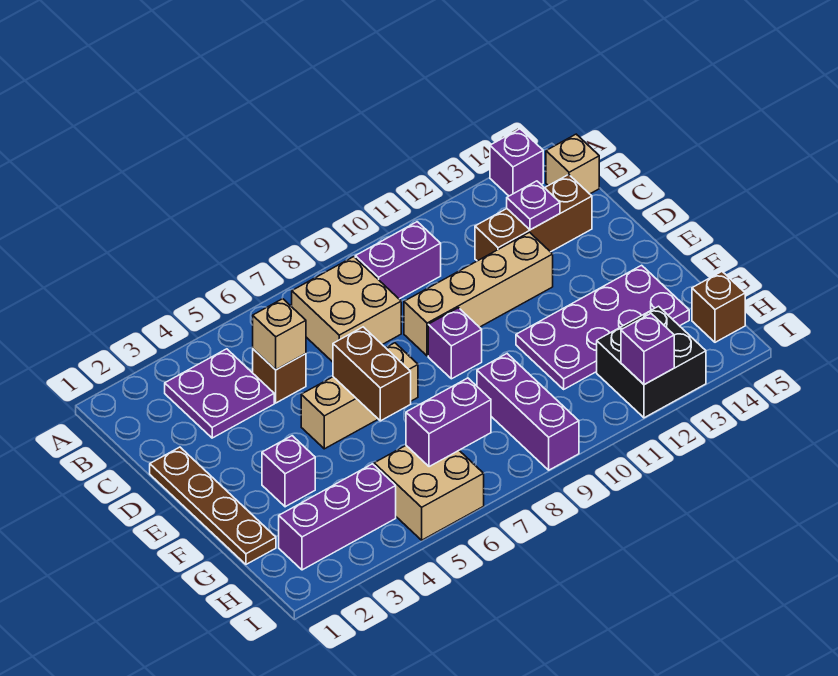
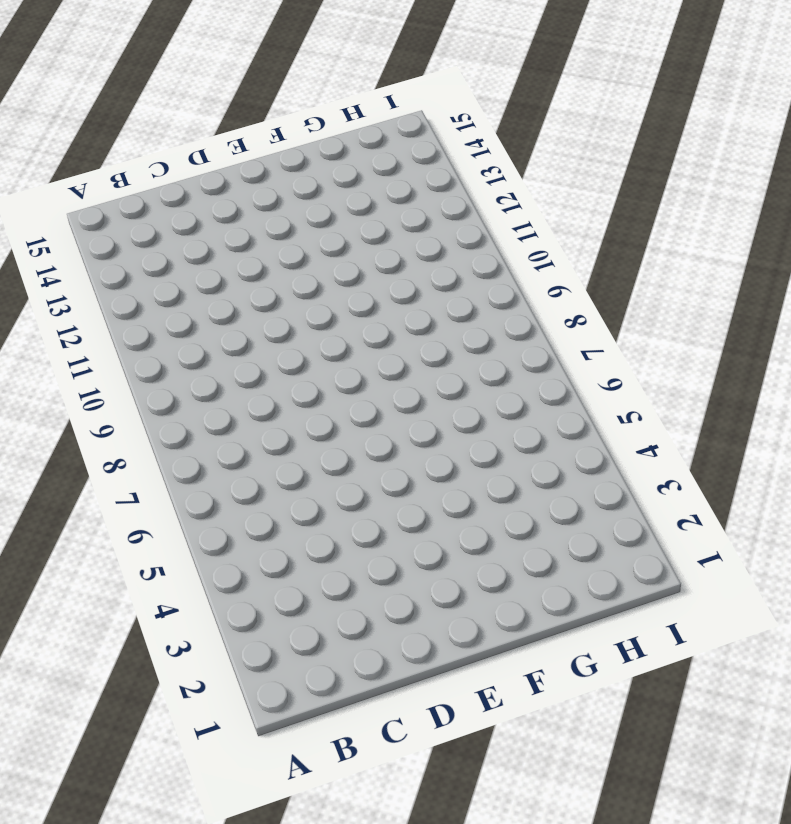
none -> purple brick A14 level 1
none -> purple plate B3:C4 level 1
none -> tan brick B7:C8 level 1

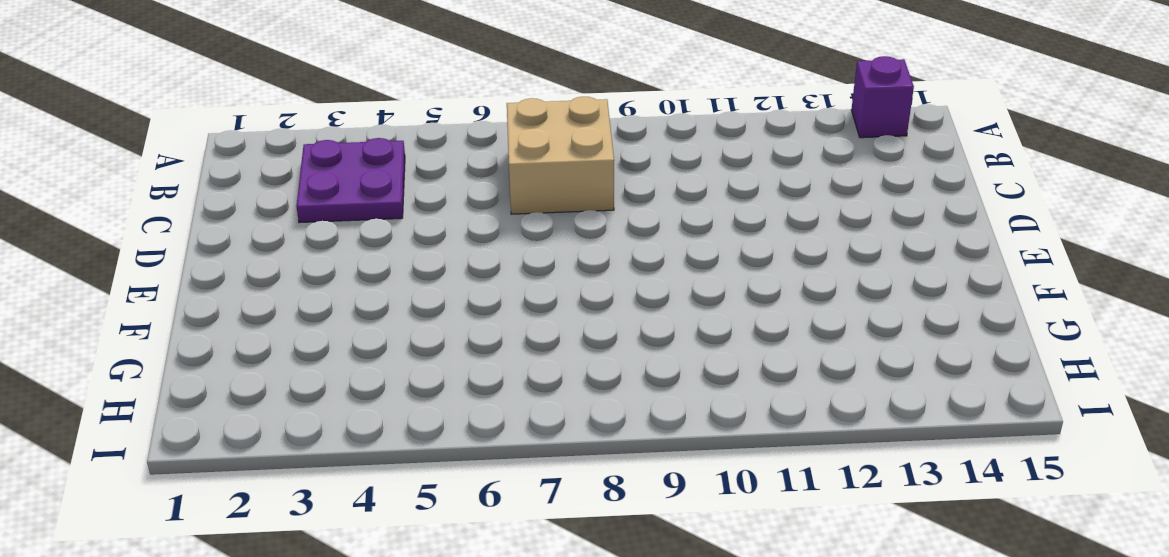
none -> purple brick B9:B10 level 1
none -> tan brick B15 level 1
none -> brown brick C5 level 1

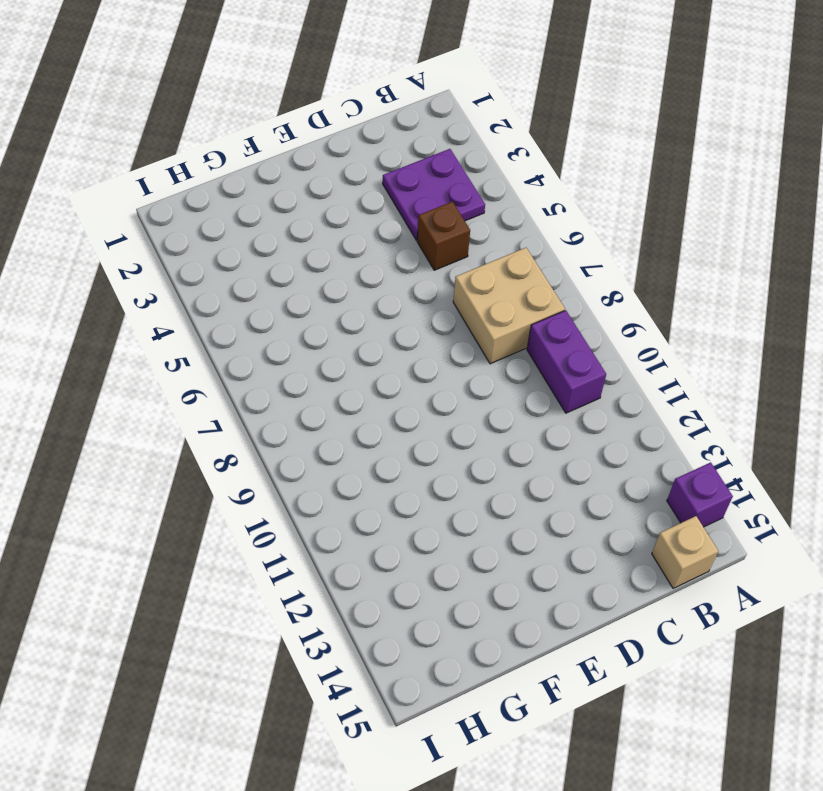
none -> brown brick C12:C14 level 1
none -> brown plate D1:G1 level 1
none -> tan brick D9:D12 level 1

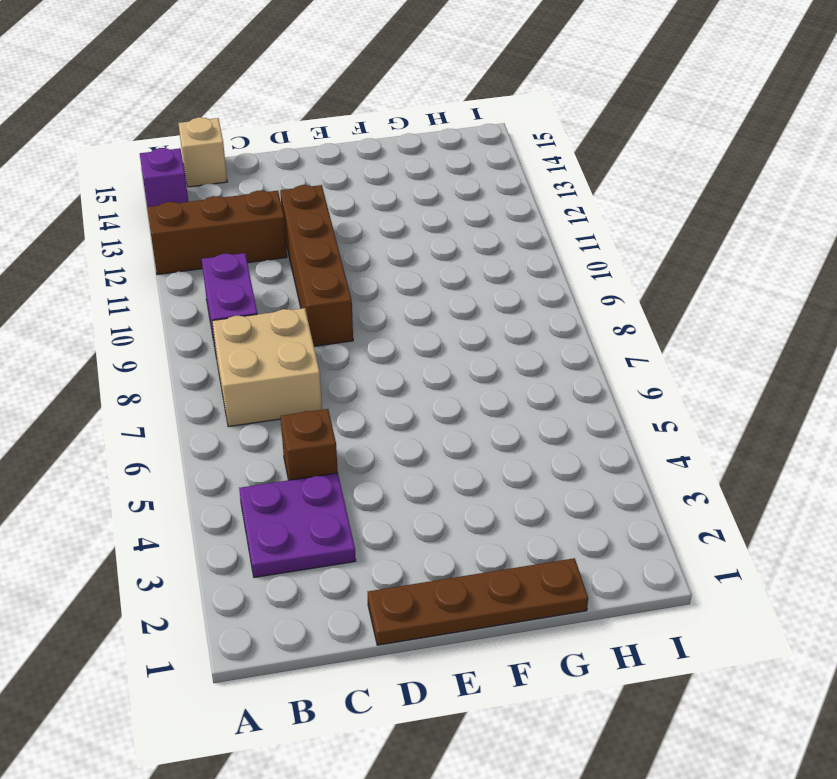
brown brick A12:C12 level 1 -> brown brick C12:C14 level 1
brown brick D9:D12 level 1 -> tan brick D9:D12 level 1
none -> tan brick E5:E7 level 1
none -> purple brick E9 level 1
none -> purple brick F3 level 1

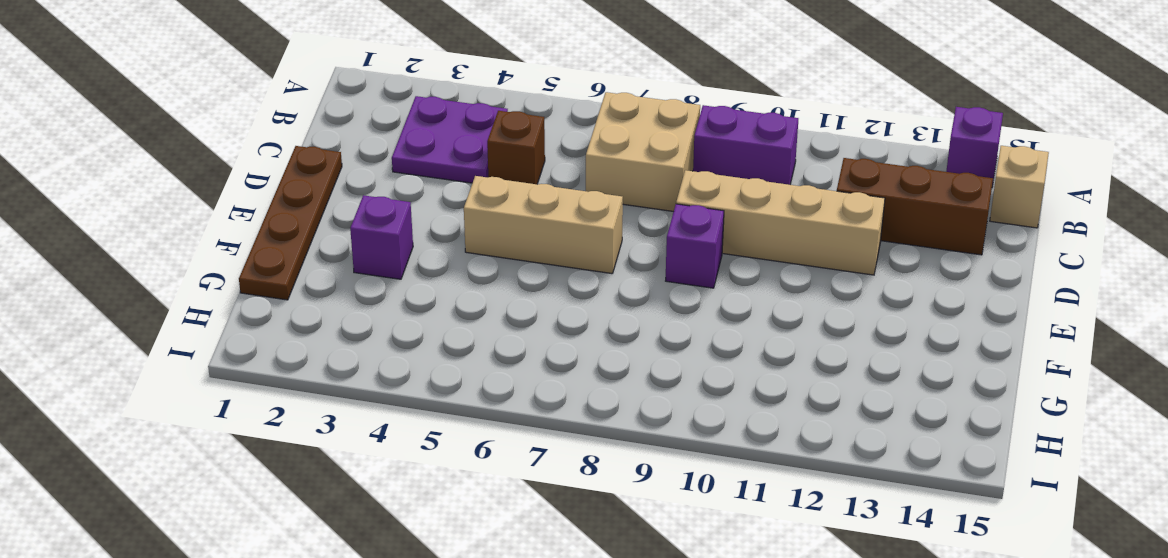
none -> purple plate F11:G14 level 1
none -> purple brick G9:I9 level 1
none -> purple brick H2:H4 level 1

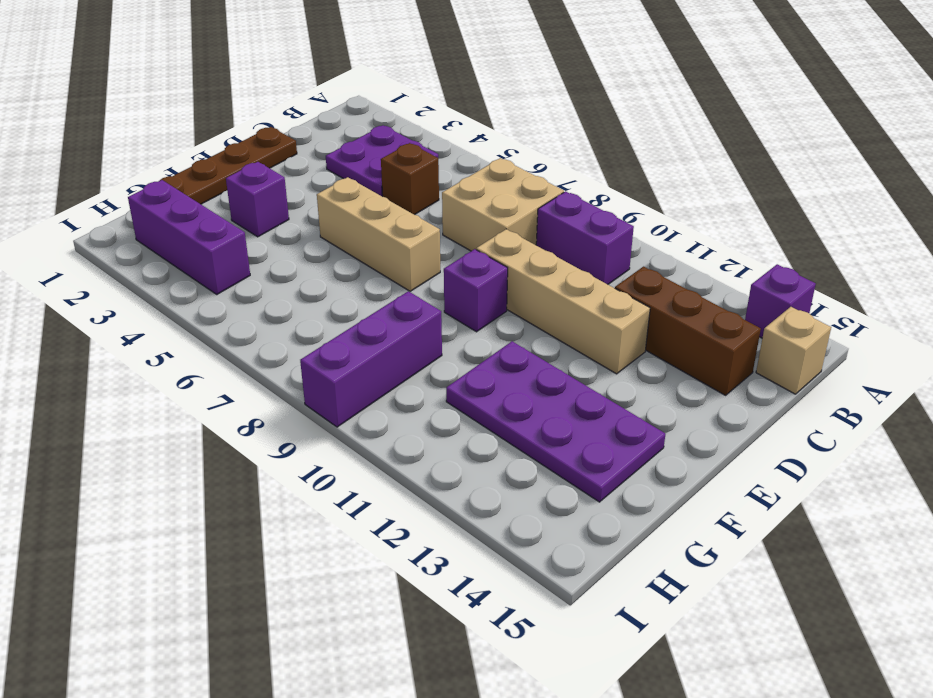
none -> tan brick H5:I6 level 1
none -> black brick H12:I13 level 1
none -> brown brick H15 level 1

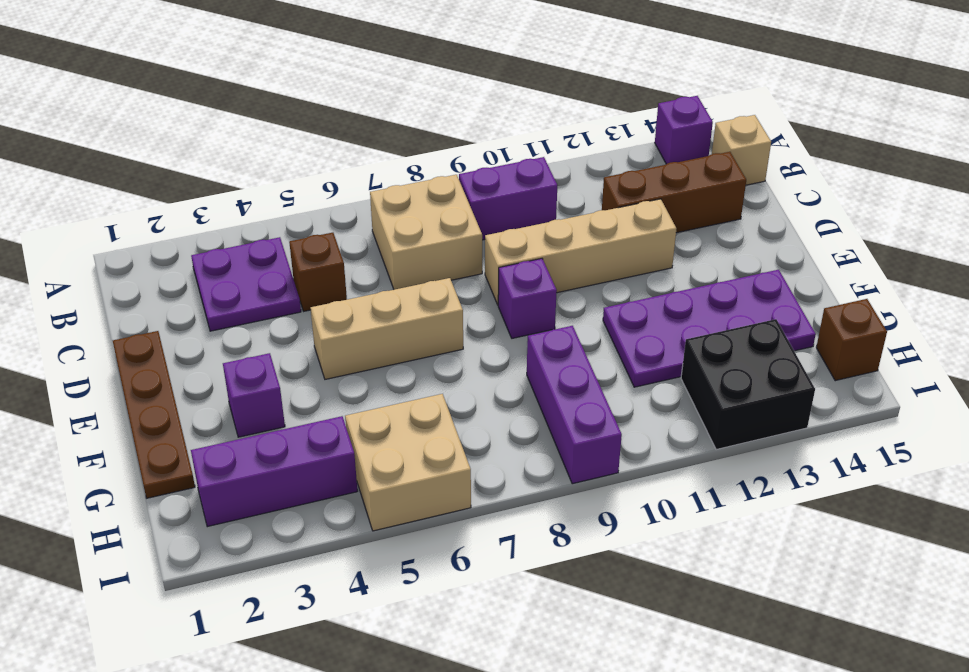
none -> tan brick C5 level 2
none -> purple plate C13 level 2
none -> brown brick E6:F6 level 2

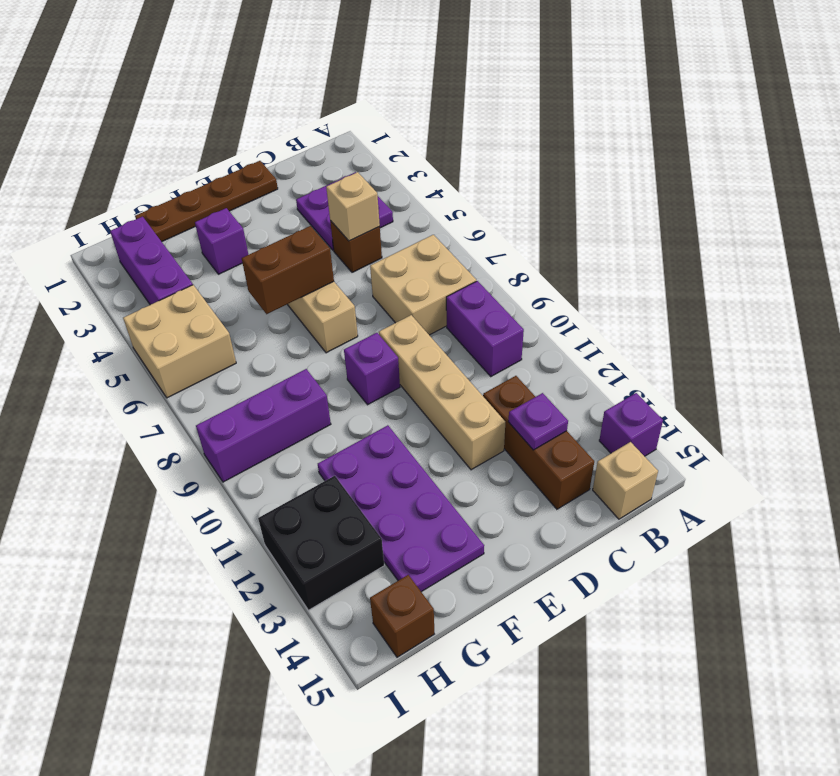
none -> purple brick H6:H7 level 2
none -> purple brick I12 level 2

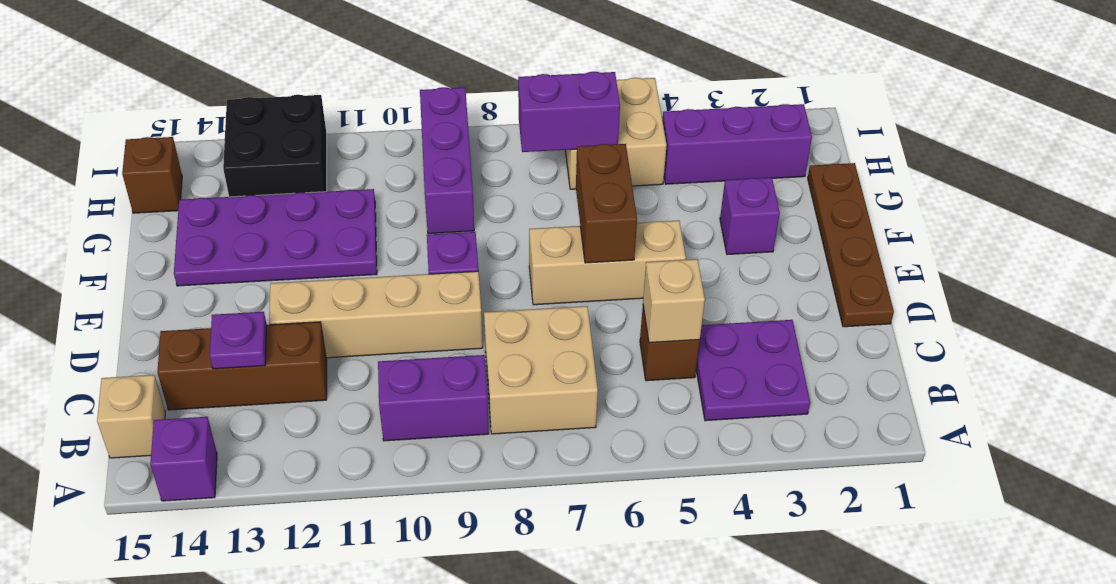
none -> purple brick I12 level 2

